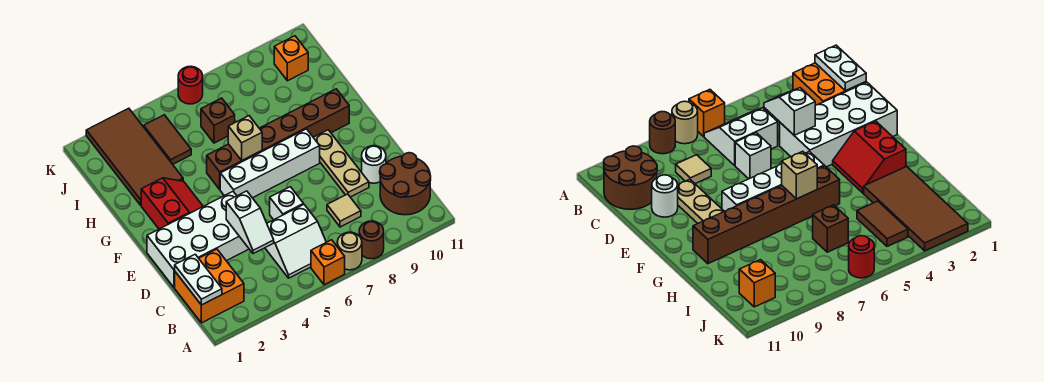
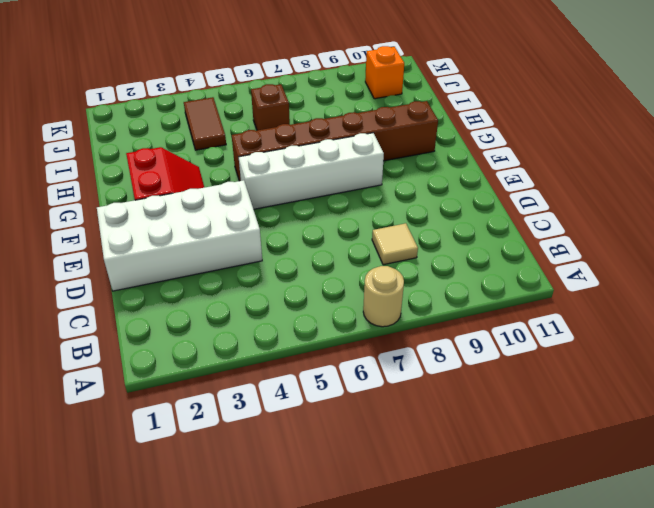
none -> orange brick A6 level 1
none -> brown round brick A8 level 1
none -> orange brick B1:C2 level 1

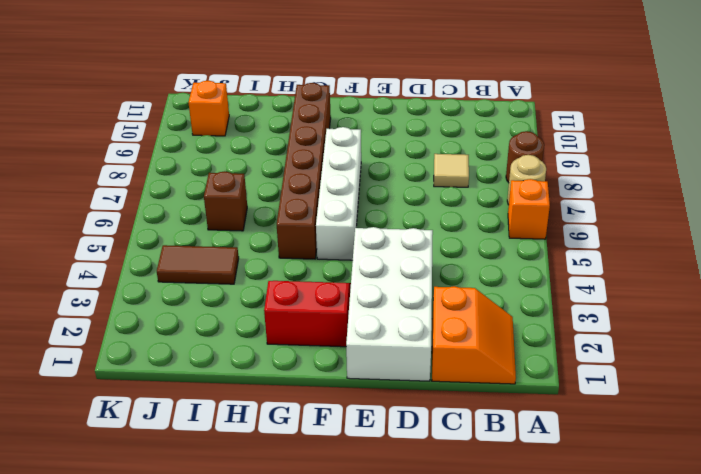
orange slope B1:C2 level 1 top C -> orange brick B1:C2 level 1
none -> white slope B5:C6 level 1 top C
none -> brown round brick B10:C11 level 1
none -> white brick D6 level 1

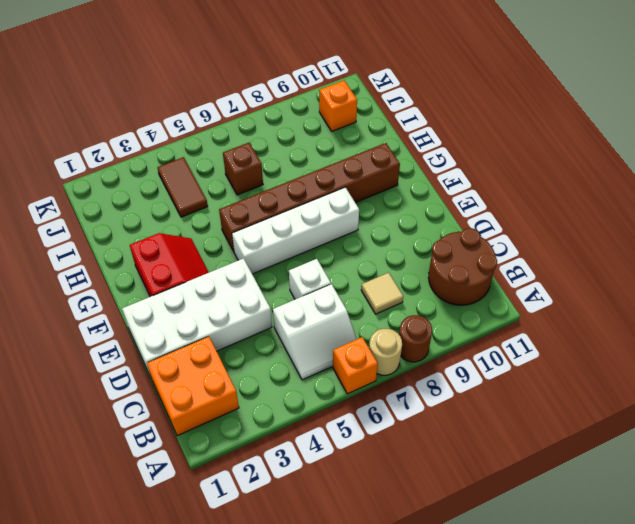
none -> tan plate D9:F9 level 1
none -> white round brick D10 level 1
none -> brown tile H2:K3 level 1

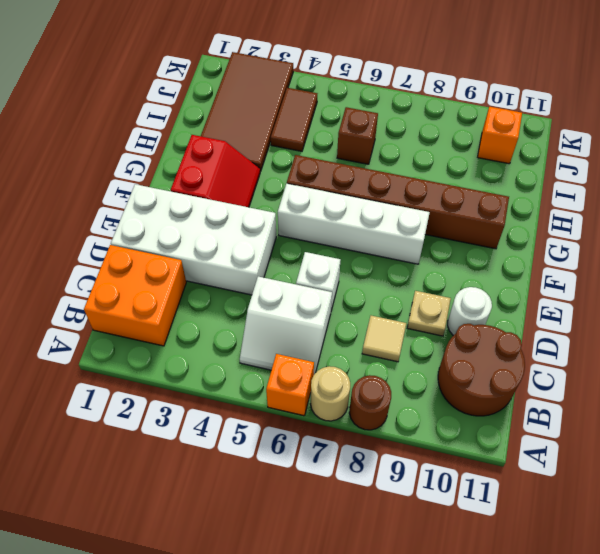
tan plate D9 level 1 -> tan plate D9:F9 level 1
none -> red round brick K6 level 1
none -> white plate B1:C1 level 2
none -> white slope C4:D4 level 2 top D

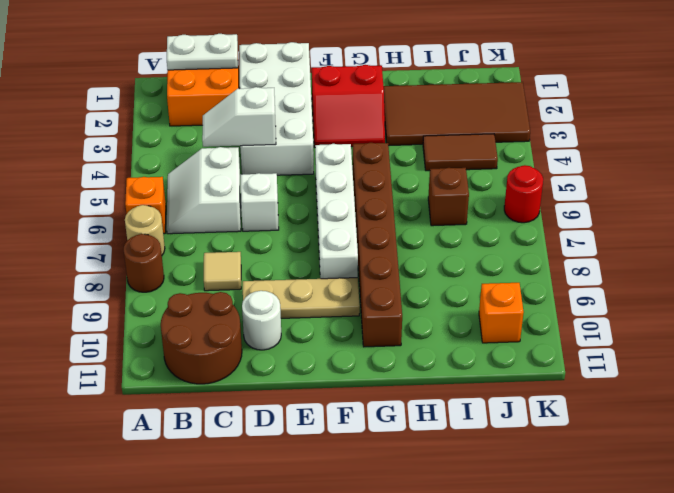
none -> tan brick G6 level 2

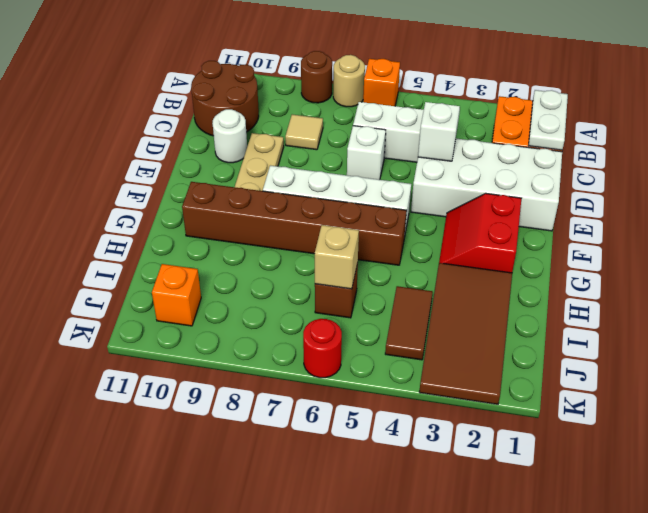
tan brick I6 level 2 -> tan brick G6 level 2

